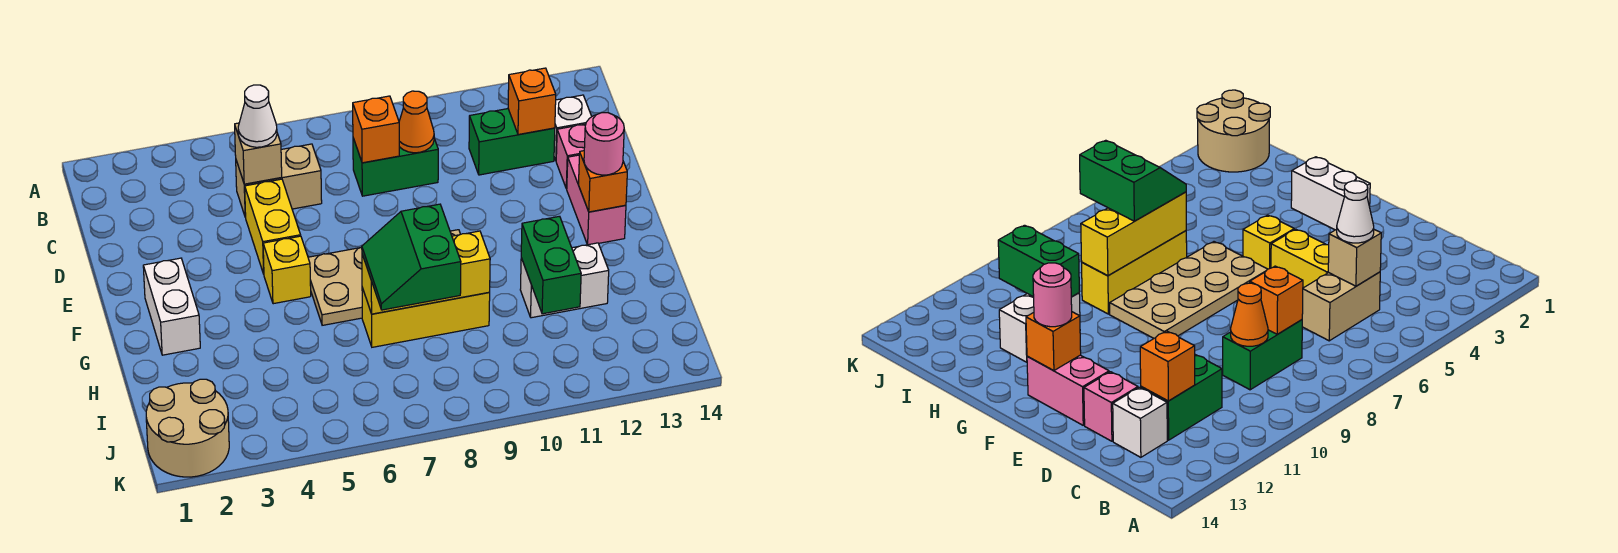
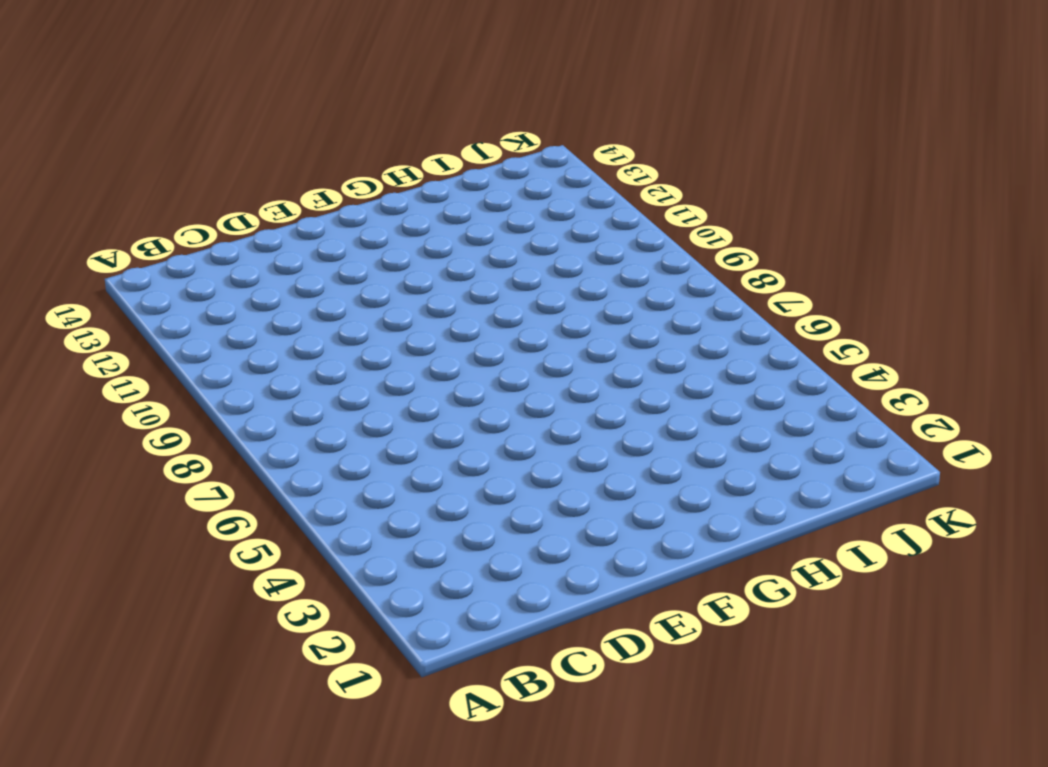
none -> tan brick C5:C6 level 1
none -> green brick C8:C9 level 1
none -> green brick C11:C12 level 1

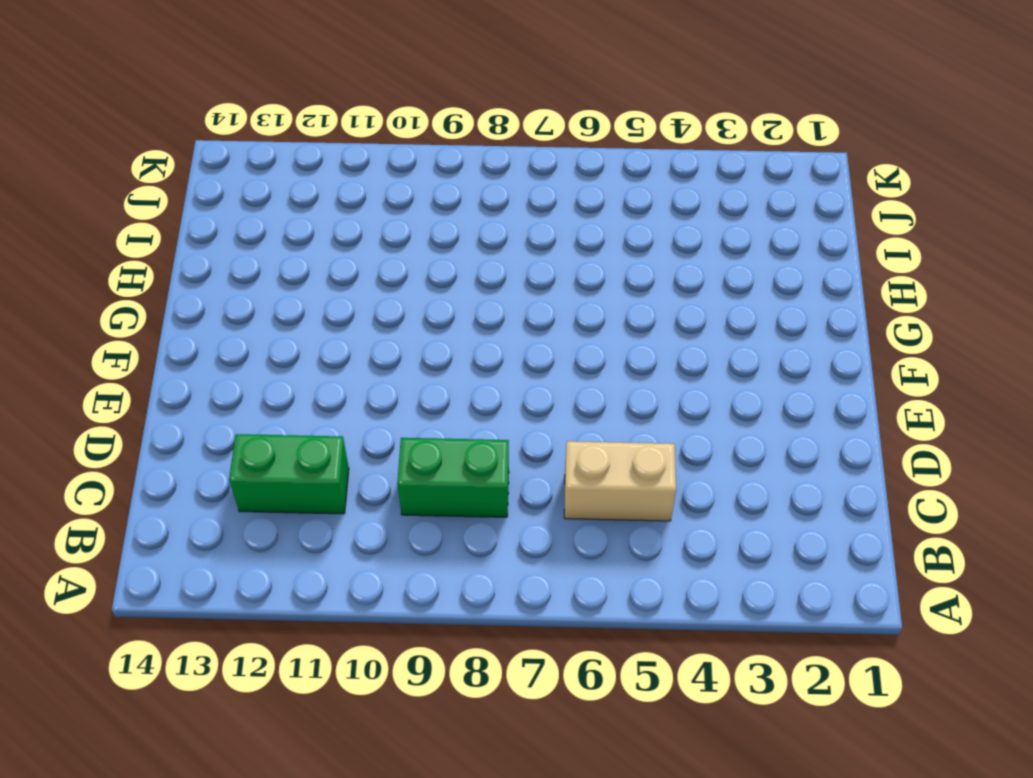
none -> white brick C13 level 1
none -> yellow brick D5:E5 level 1
none -> pink brick D13 level 1

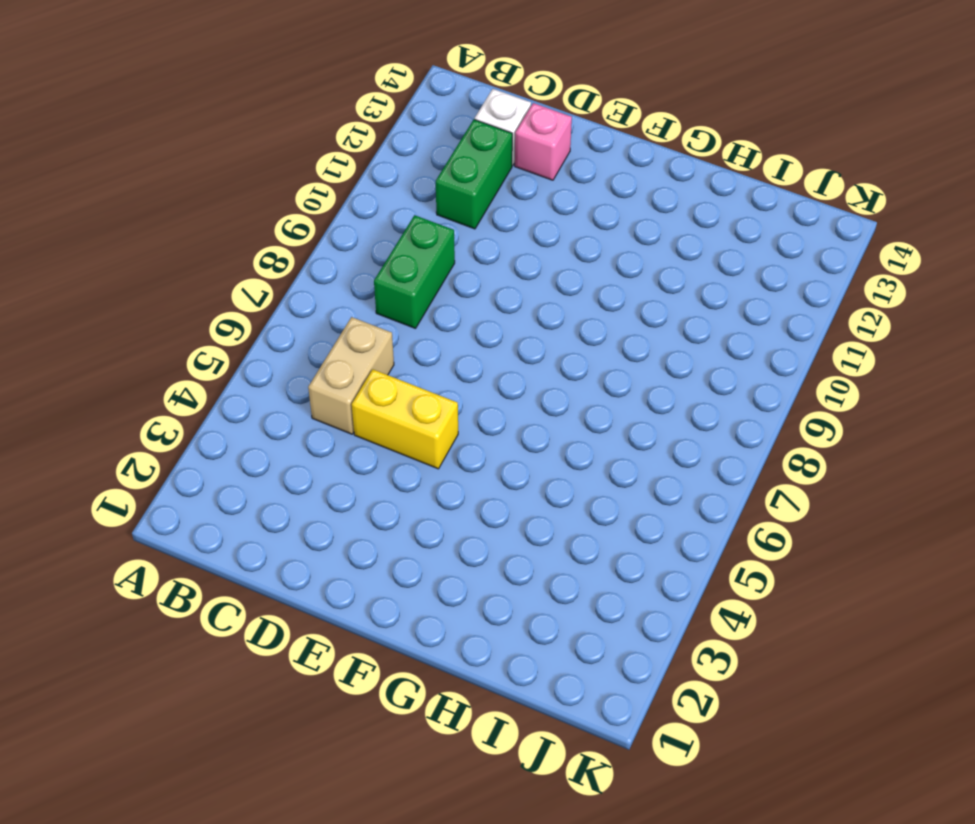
none -> pink brick E13:F13 level 1
none -> white brick F2:G2 level 1
none -> yellow brick F5 level 1

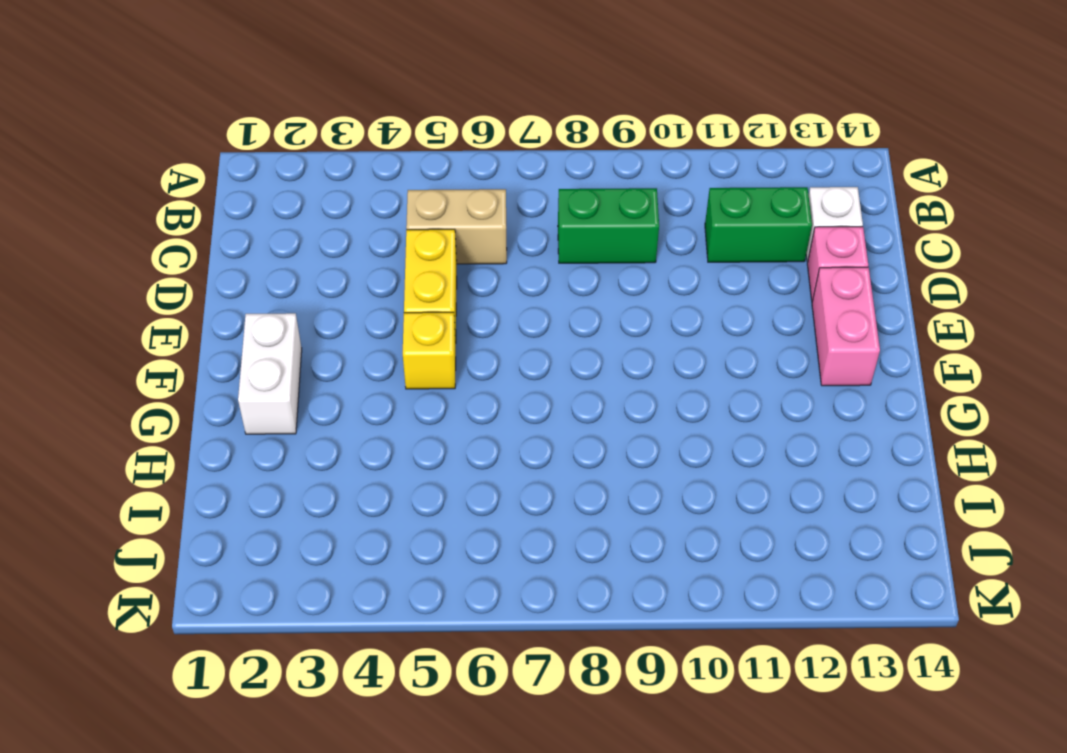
none -> tan plate F6:G9 level 1
none -> yellow brick H7:H9 level 1
none -> white brick H11:H12 level 1

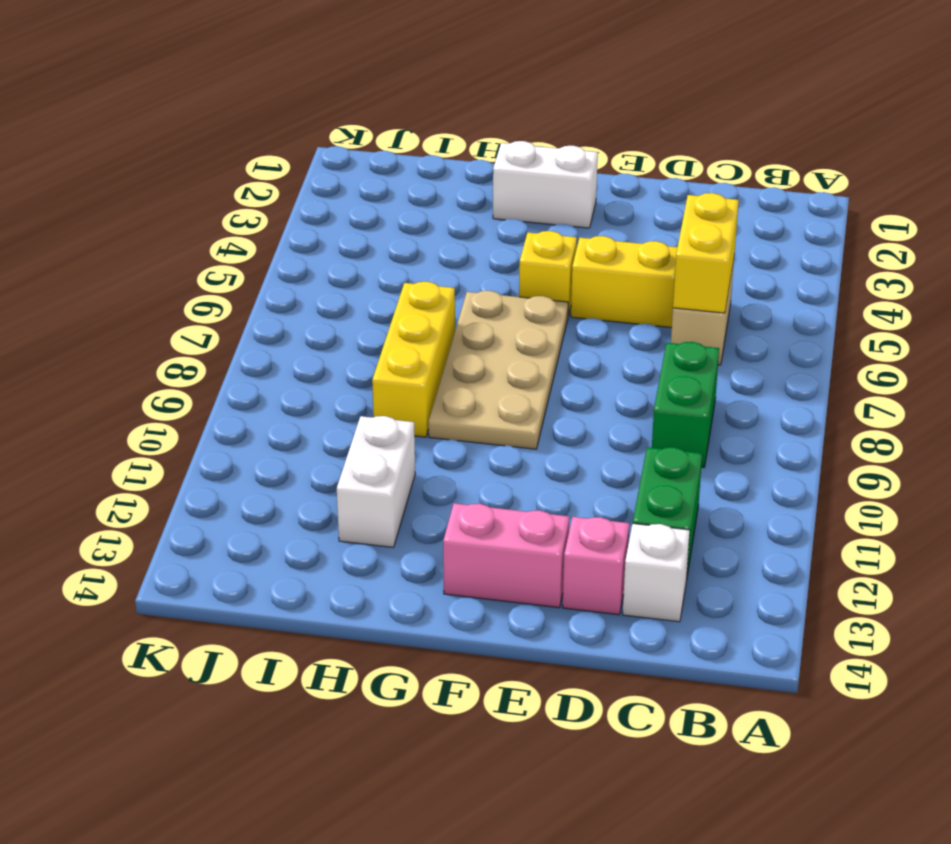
yellow brick C5:C6 level 2 -> tan brick C5 level 2
none -> tan round brick J1:K2 level 1
none -> orange brick C8 level 2
none -> orange cone C9 level 2

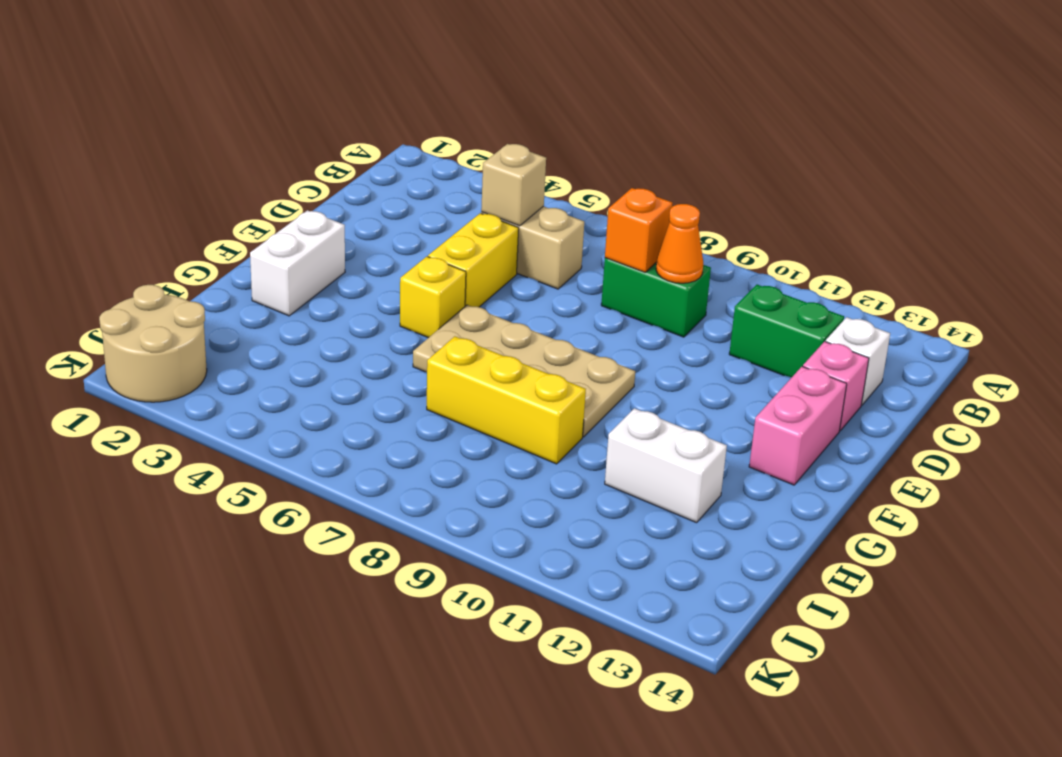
none -> orange brick C12 level 2
none -> orange brick F13 level 2
none -> yellow brick H7:H9 level 2

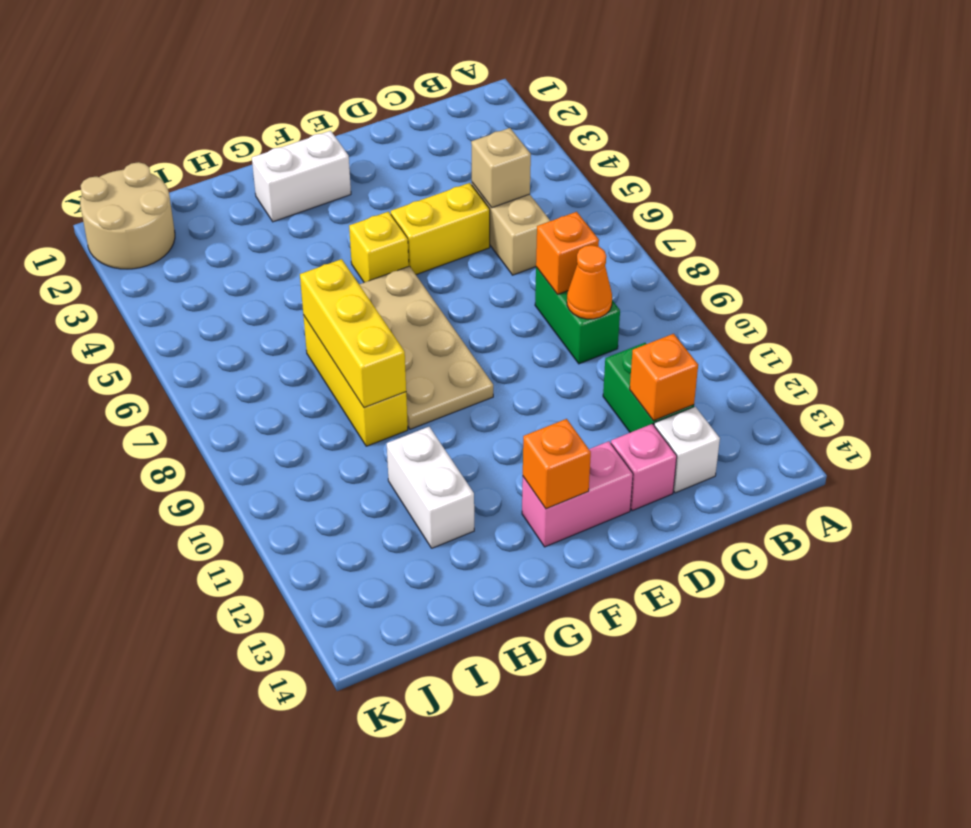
none -> green brick H11:I11 level 2
none -> white cone C5 level 3
none -> pink round brick F13 level 3

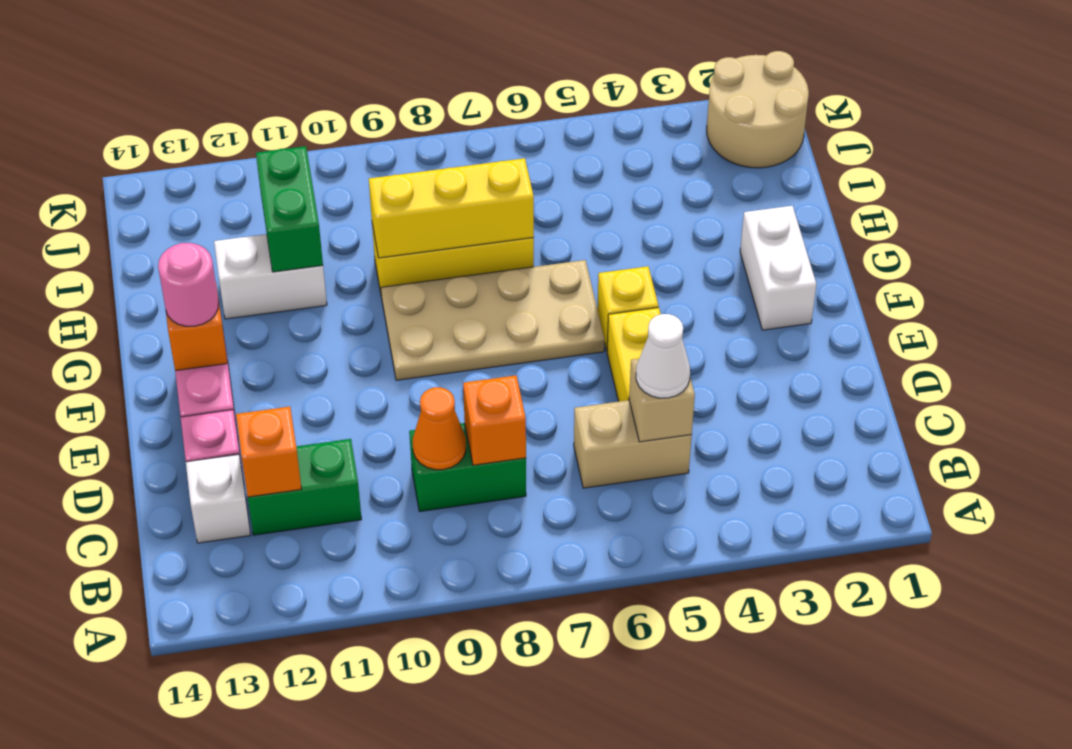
none -> green slope H7:I8 level 3 top 8

